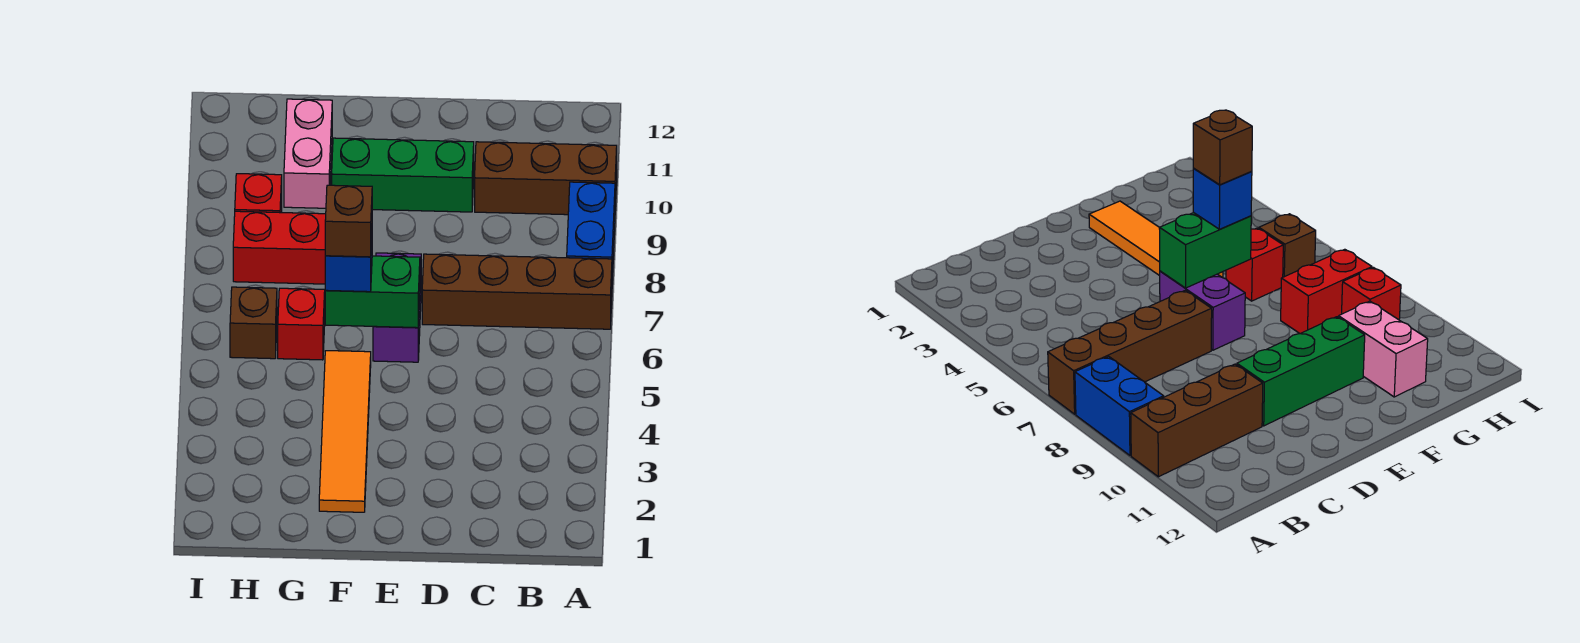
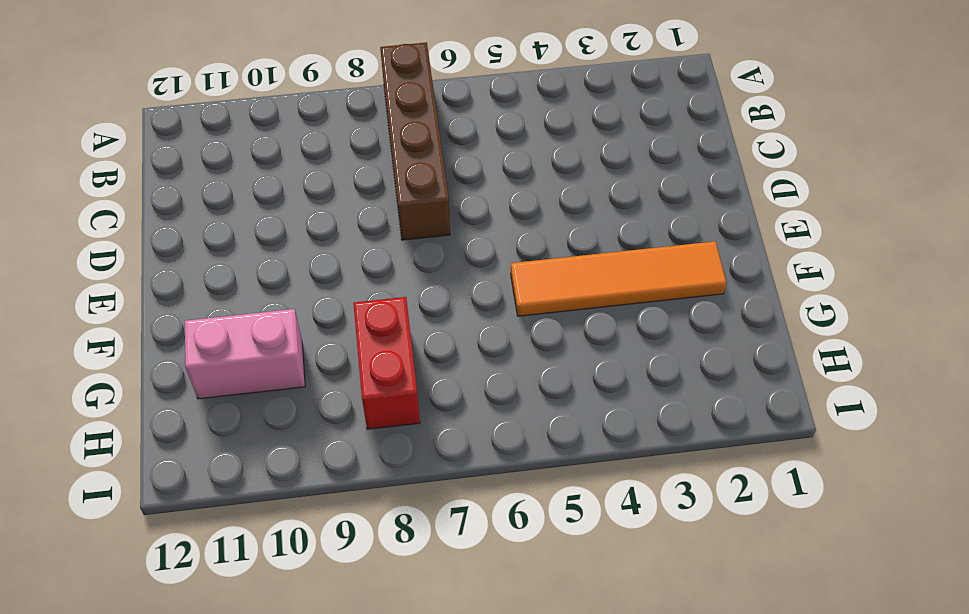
none -> blue brick A8:A9 level 1
none -> brown brick A10:C10 level 1
none -> green brick D10:F10 level 1

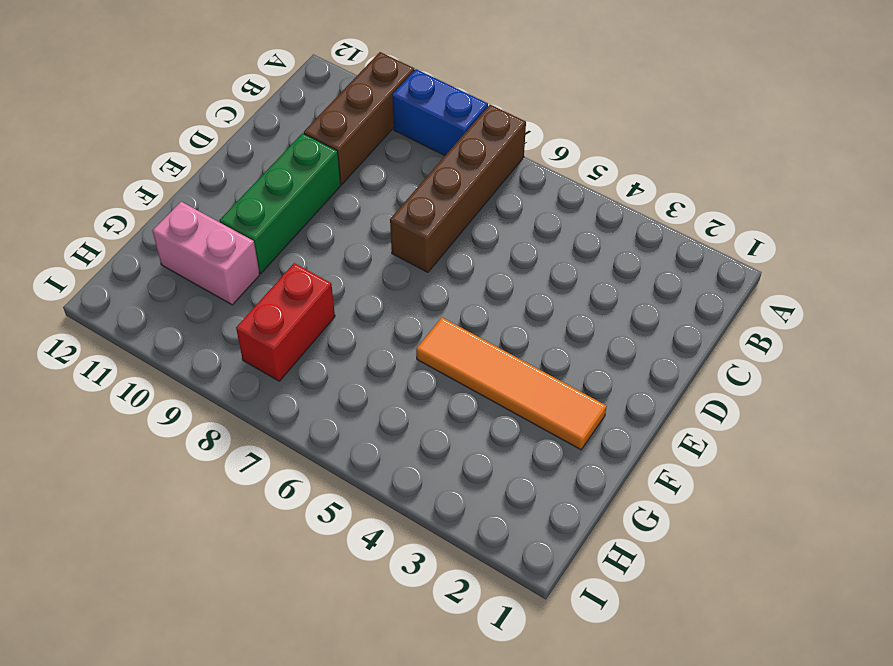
none -> purple brick E6:E7 level 1
none -> red brick G6 level 1
none -> brown brick H6 level 1

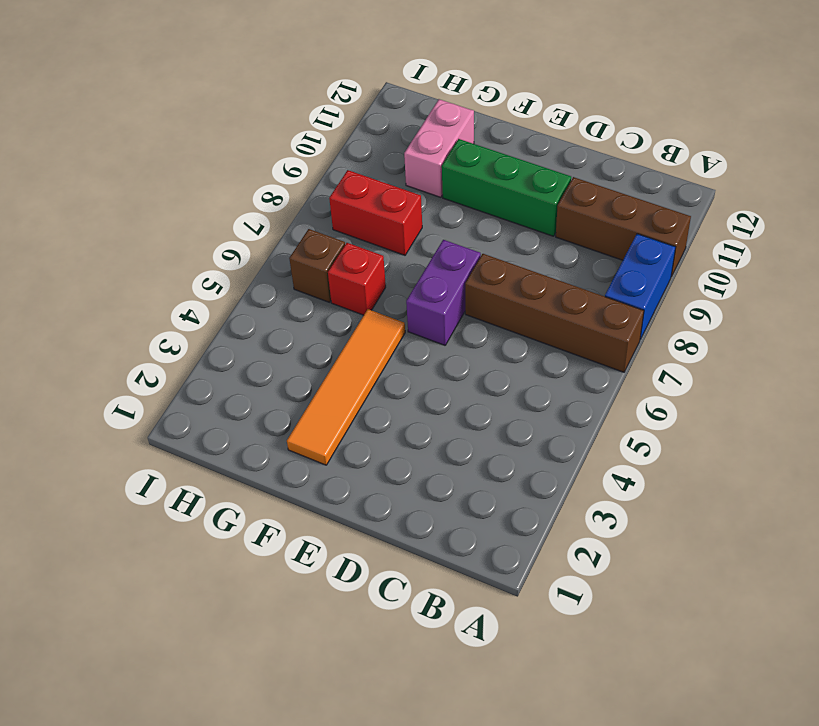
none -> red brick H9 level 1
none -> green brick E6:F6 level 2
none -> blue brick F6 level 3

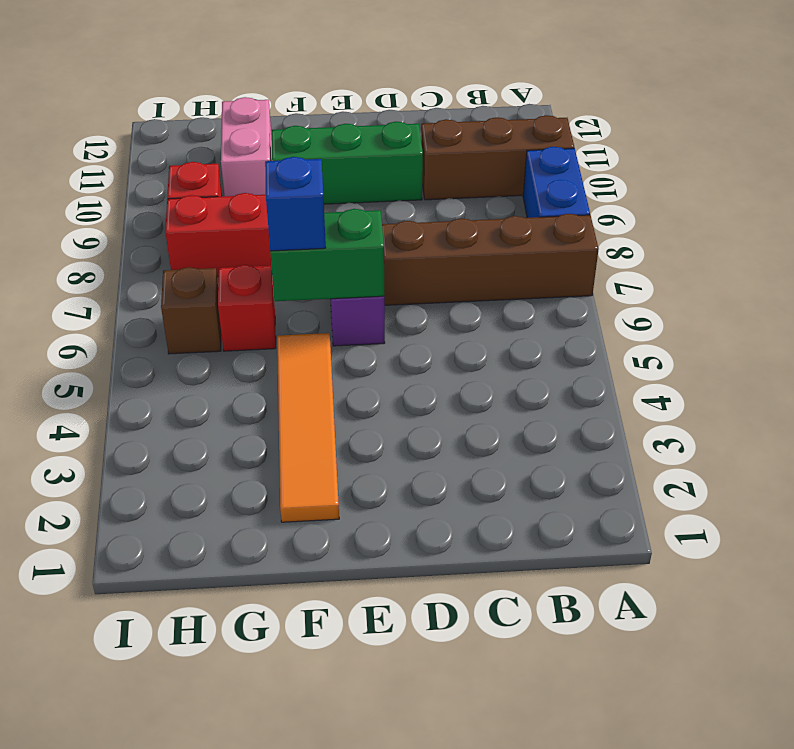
none -> brown brick F6 level 4

